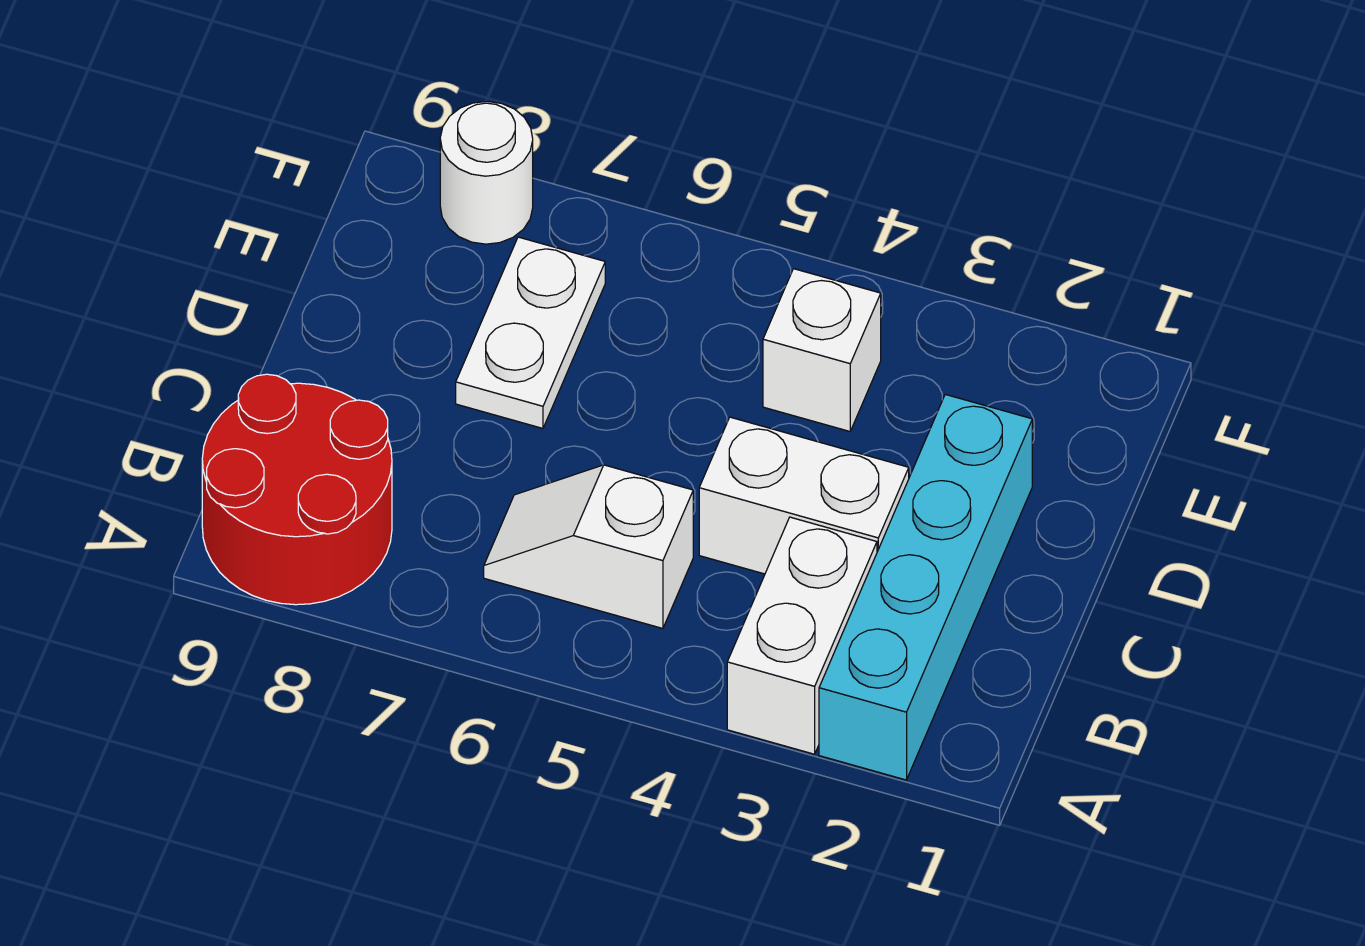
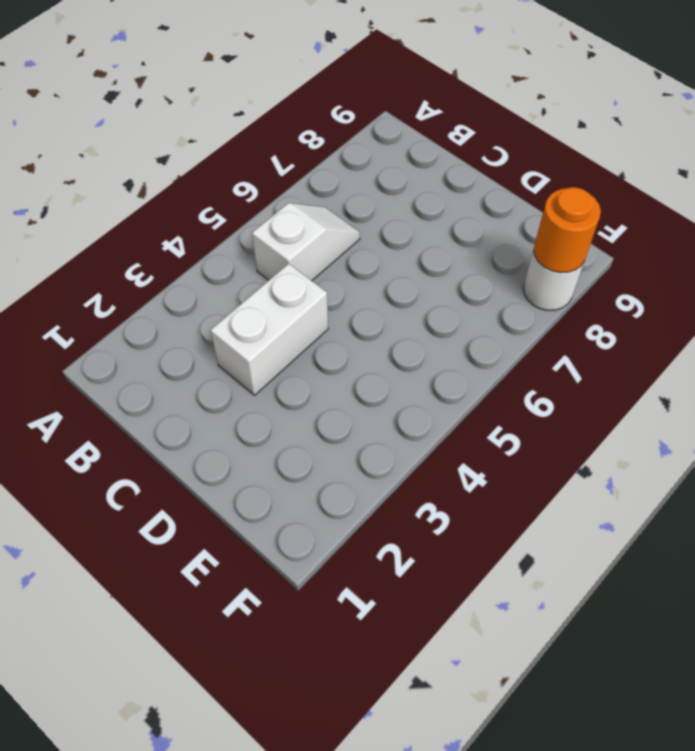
orange round brick F8 level 2 -> none
none -> cyan brick A2:D2 level 1
none -> white brick A3:B3 level 1

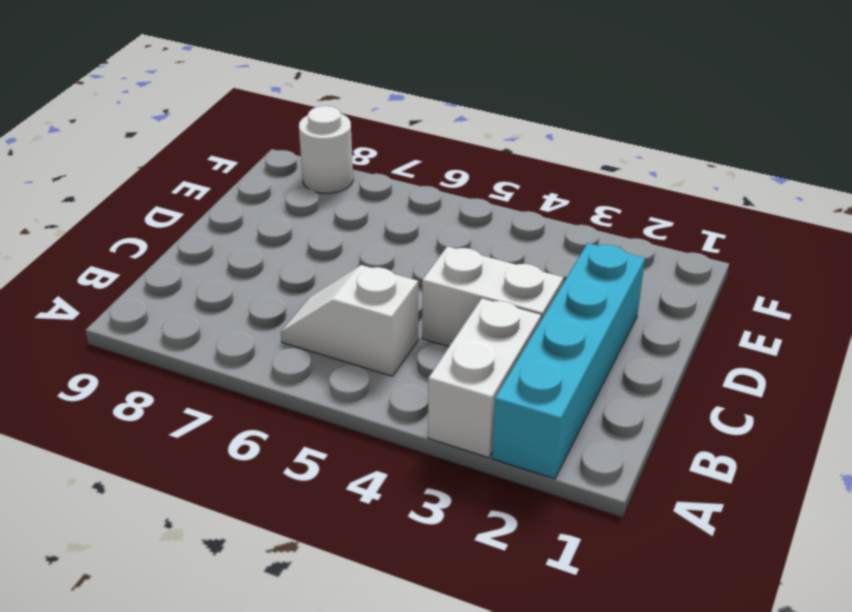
none -> red round brick A8:B9 level 1
none -> white plate D7:E7 level 1

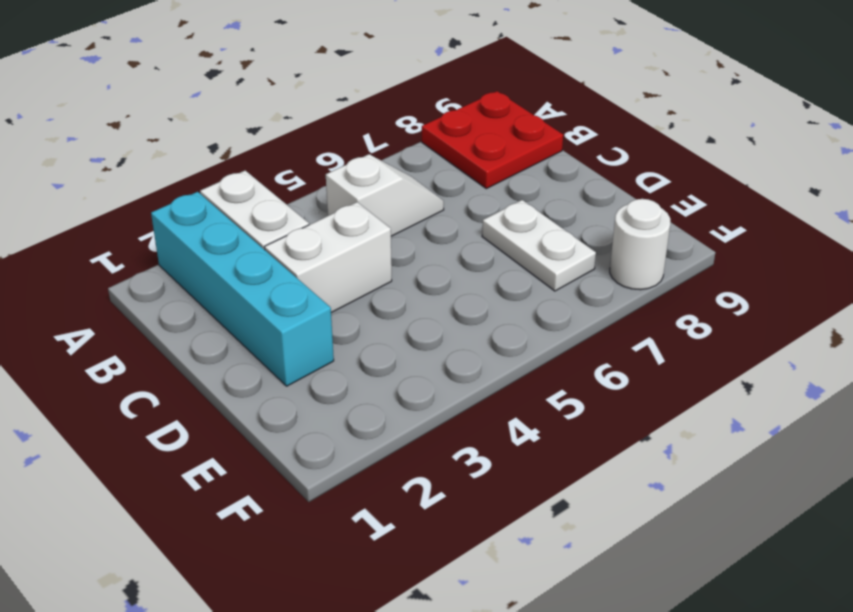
red plate A8:B9 level 1 -> red round brick A8:B9 level 1
none -> white brick E4 level 1

